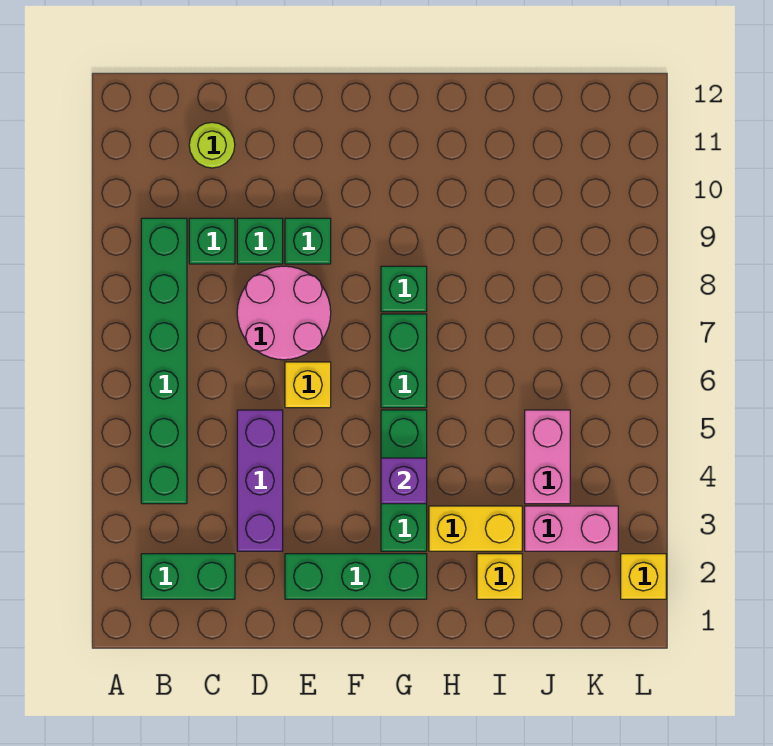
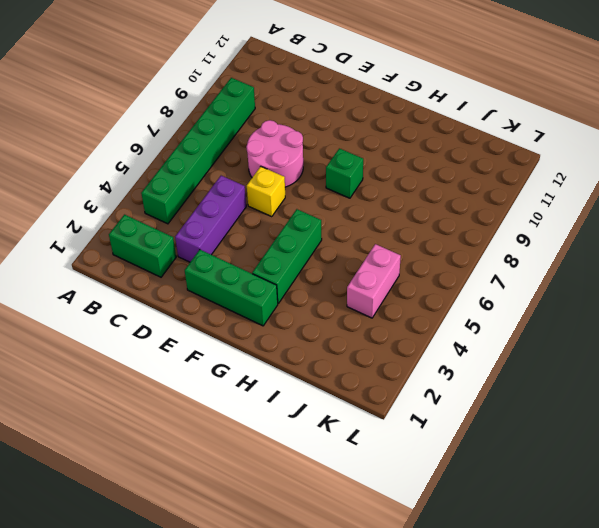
none -> green brick C9 level 1
none -> lime round brick C11 level 1
none -> green brick D9 level 1

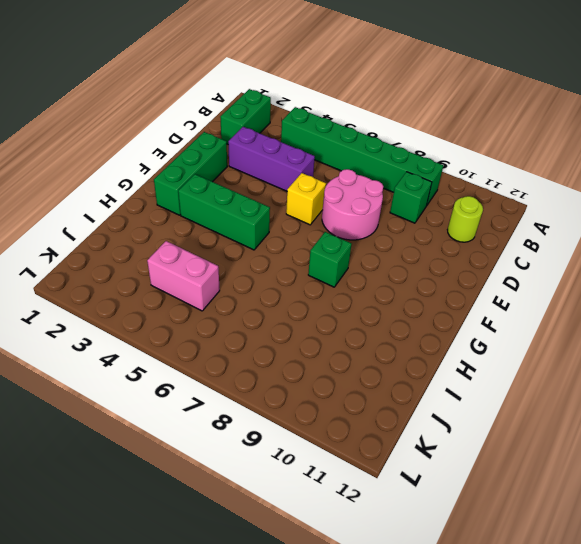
none -> green brick D9 level 1
none -> green brick E9 level 1
none -> green brick G6:G7 level 1

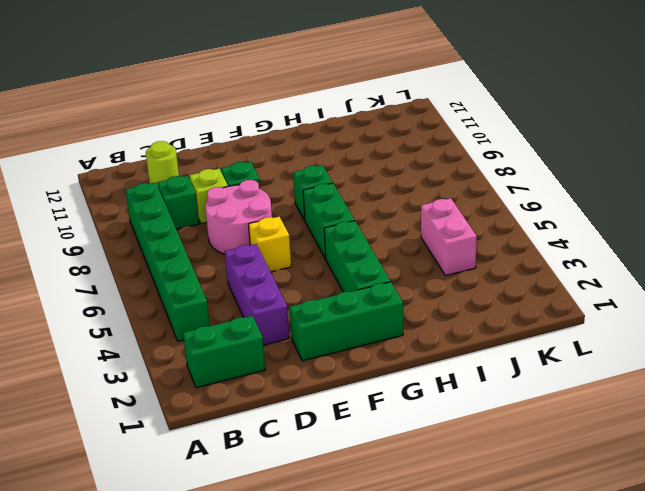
lime brick D9 level 1 -> green brick D9 level 1
none -> yellow brick H3:I3 level 1
none -> yellow brick I2 level 1
none -> pink brick J3:K3 level 1

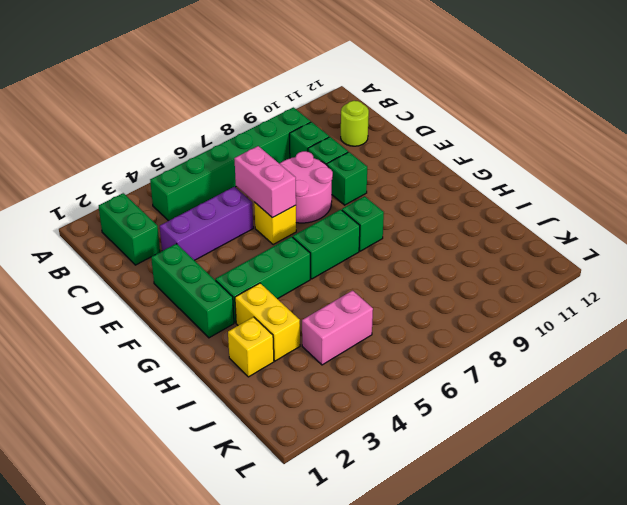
pink brick D6:E6 level 2 -> pink brick J3:K3 level 1
none -> yellow brick L2 level 1
none -> purple brick G4 level 2

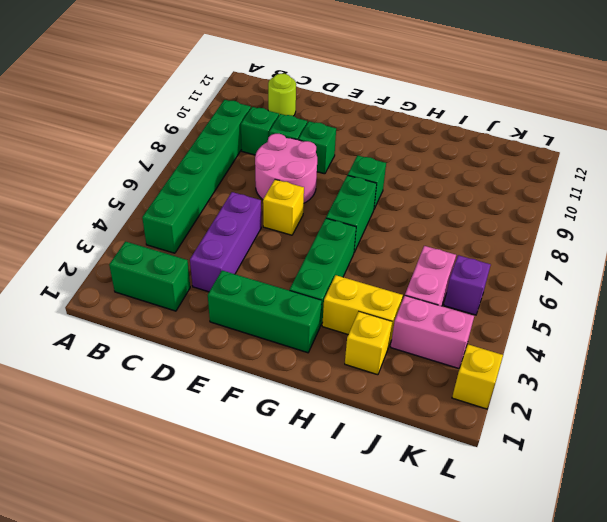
purple brick K5 level 1 -> purple brick G4 level 2

